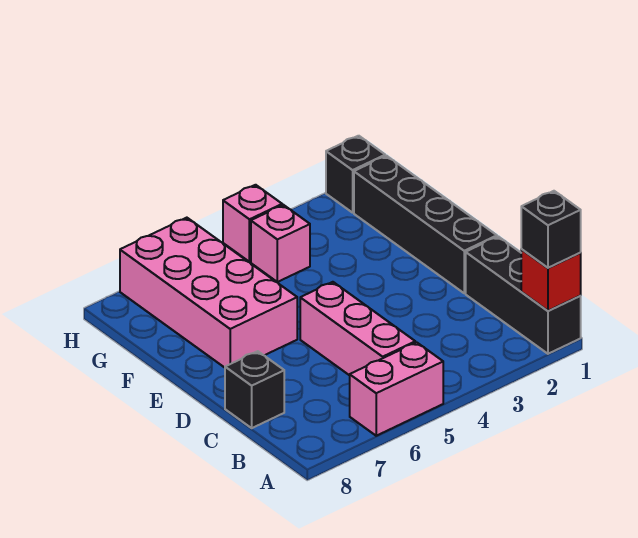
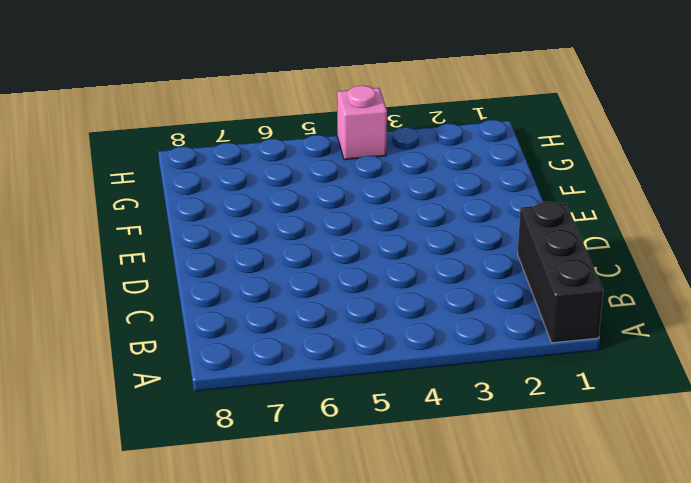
none -> pink brick A5:A6 level 1
none -> pink brick B5:D5 level 1

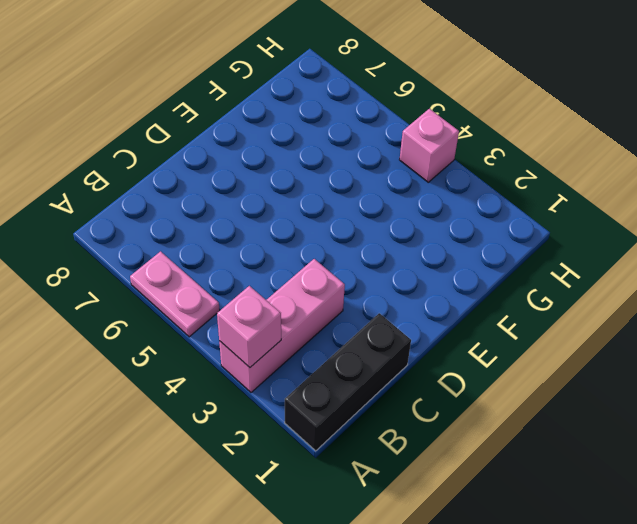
pink brick A3:C3 level 1 -> pink brick B5:D5 level 1
pink brick A3 level 2 -> pink brick G4 level 1
pink plate A5:A6 level 1 -> pink brick A5:A6 level 1
none -> black brick C8 level 1
none -> black brick D1:G1 level 1

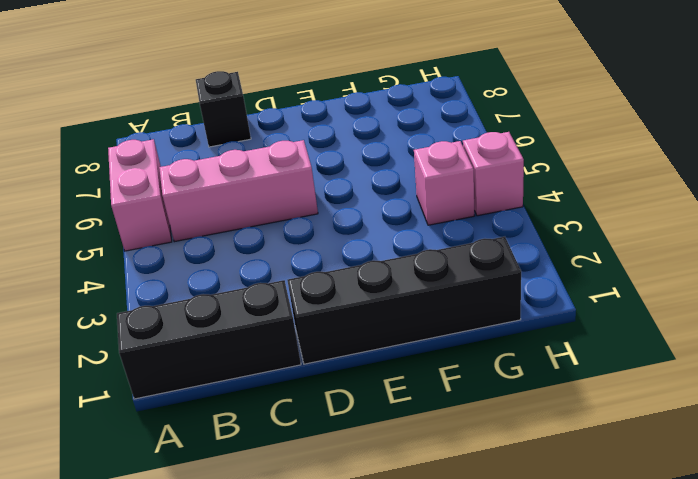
none -> pink brick E6:H7 level 1
none -> black brick H1 level 1

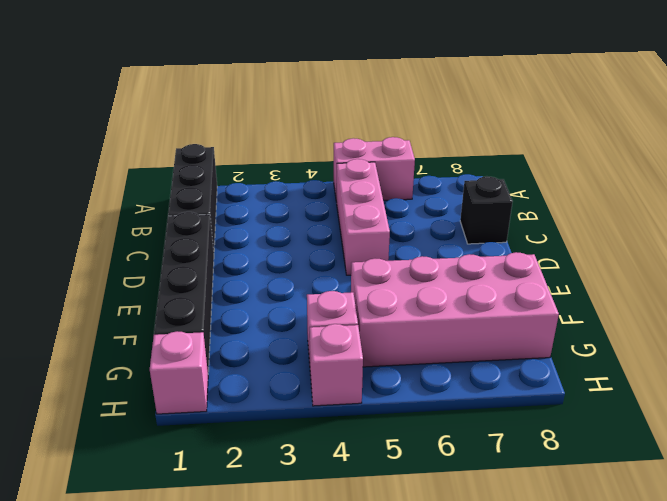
pink brick F5:G8 level 1 -> pink brick E6:H7 level 1
pink brick H1 level 1 -> black brick H1 level 1
none -> red brick A1 level 2
none -> black brick A1 level 3

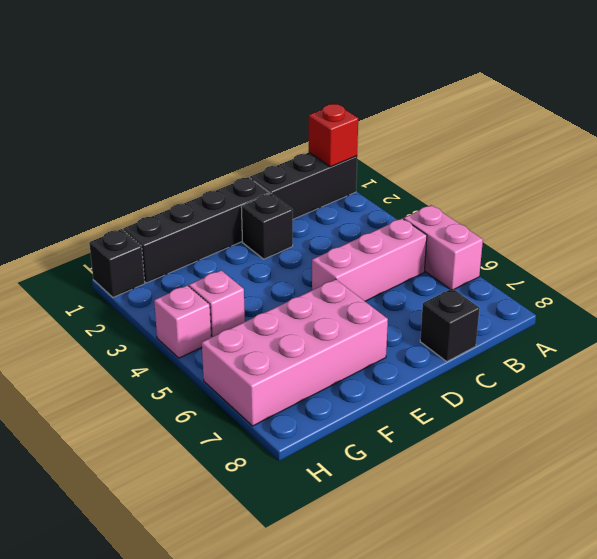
black brick D2 level 1 -> black brick A1 level 3

